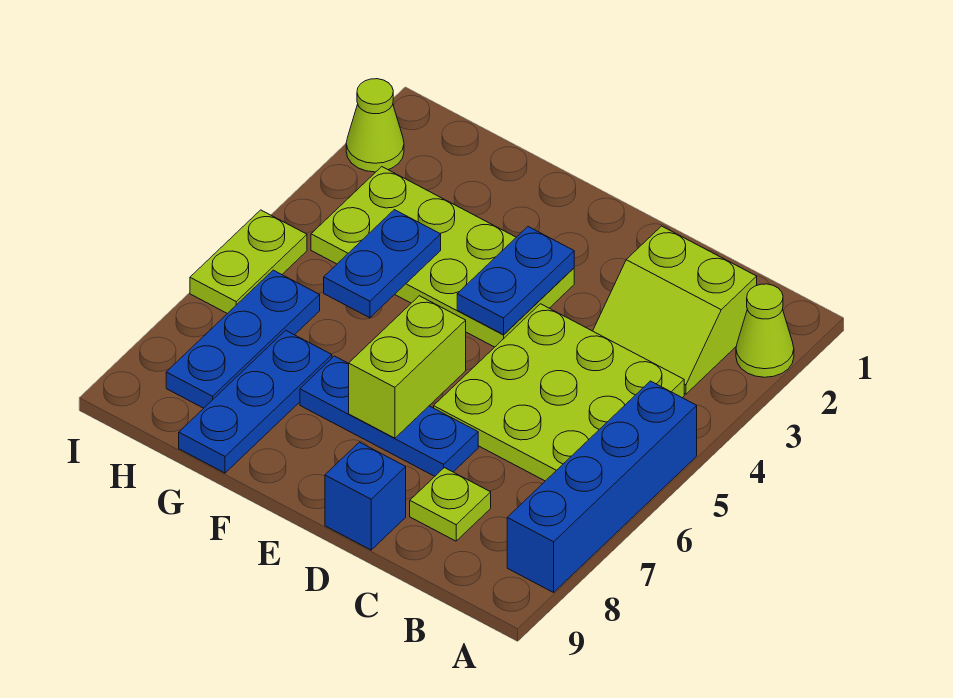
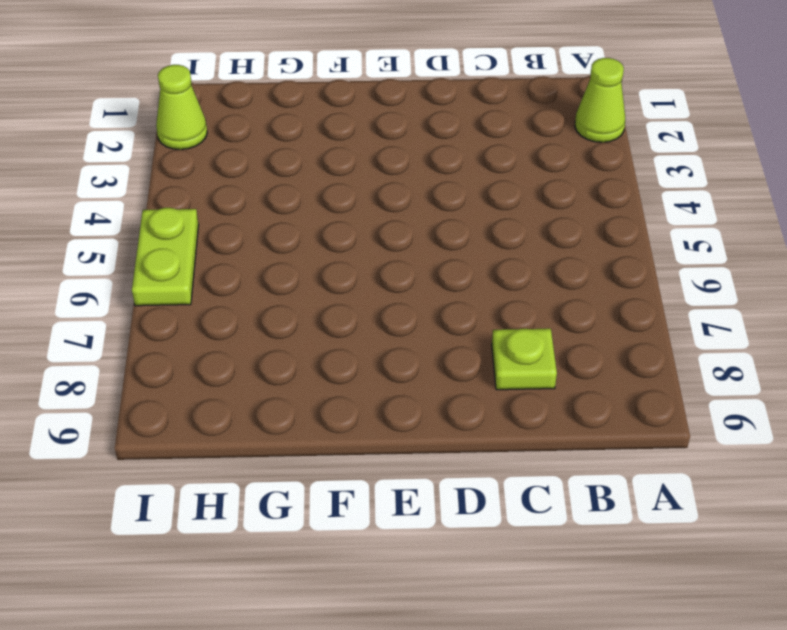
none -> blue brick A5:A8 level 1
none -> lime slope B2:C3 level 1 top 2
none -> lime plate B4:D6 level 1

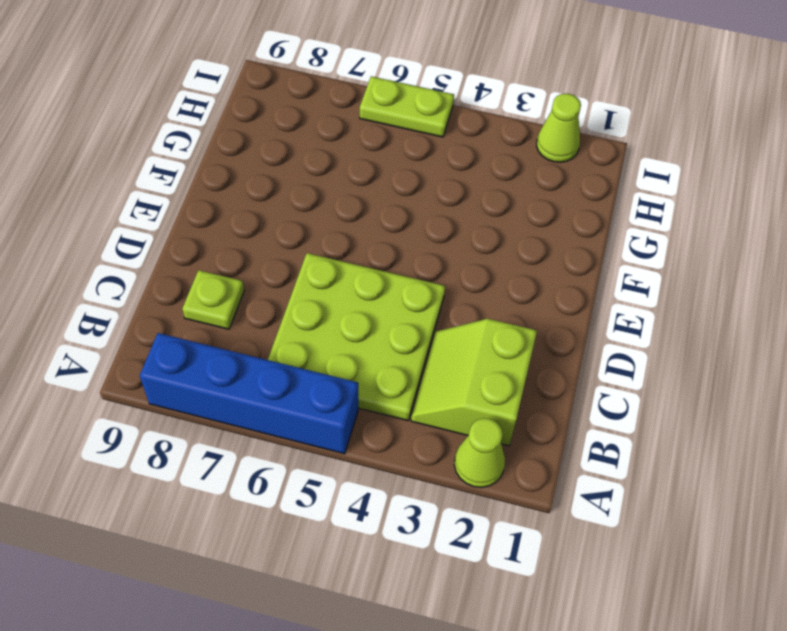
none -> blue plate D7:F7 level 1
none -> blue brick D9 level 1
none -> lime plate E3:H4 level 1

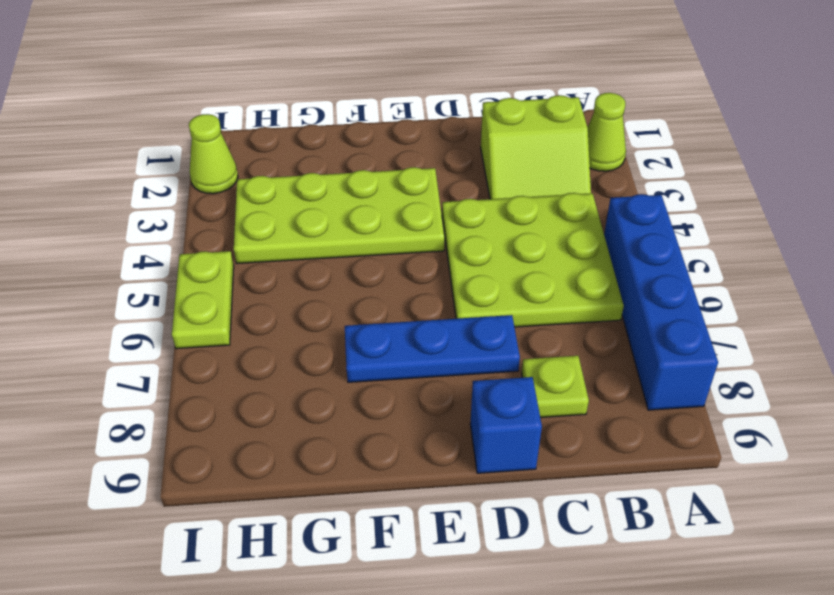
none -> blue plate G7:G9 level 1
none -> blue plate H6:H8 level 1
none -> blue plate E3:E4 level 2

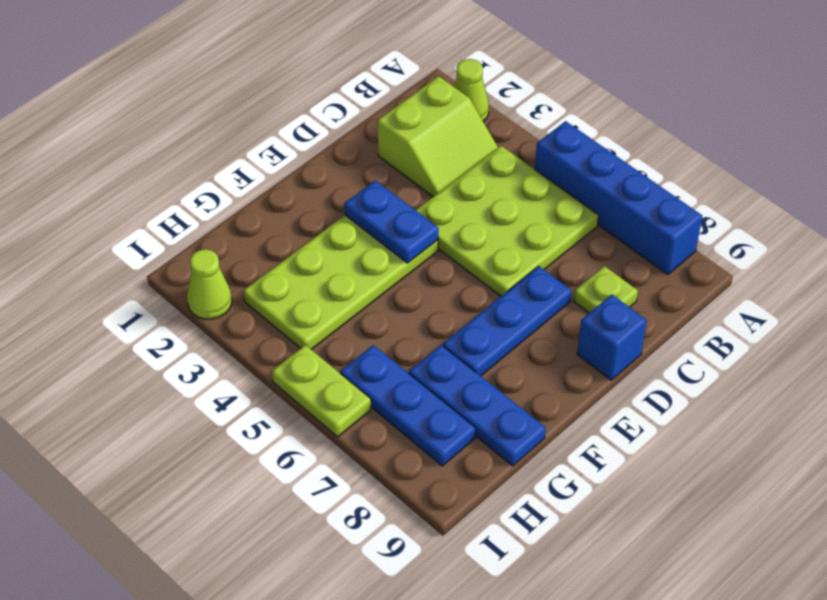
none -> lime brick E6:E7 level 2
none -> blue plate G4:G5 level 2

